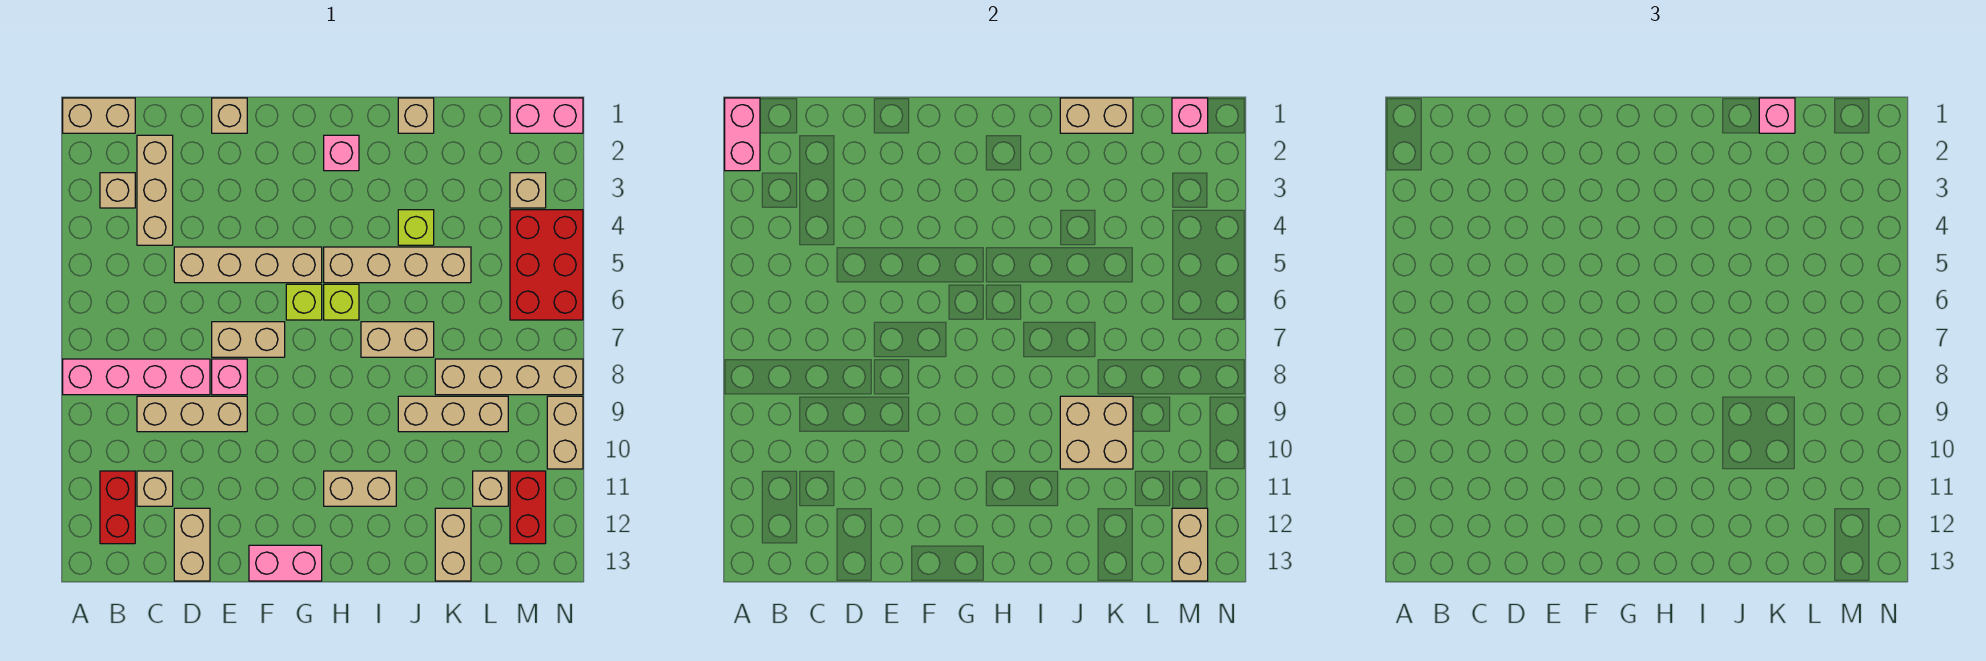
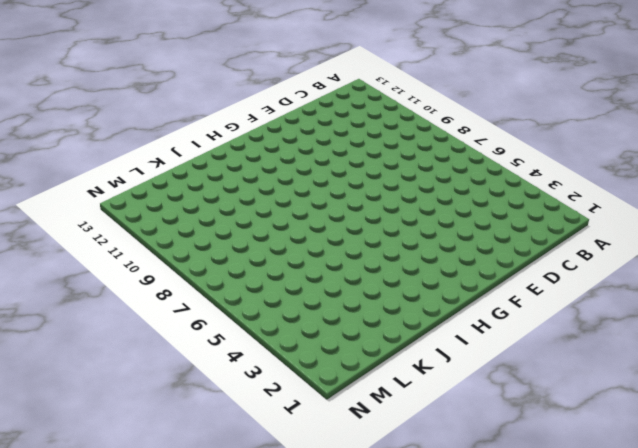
none -> tan brick A1:B1 level 1
none -> pink brick A8:D8 level 1
none -> tan brick B3 level 1
none -> red brick B11:B12 level 1

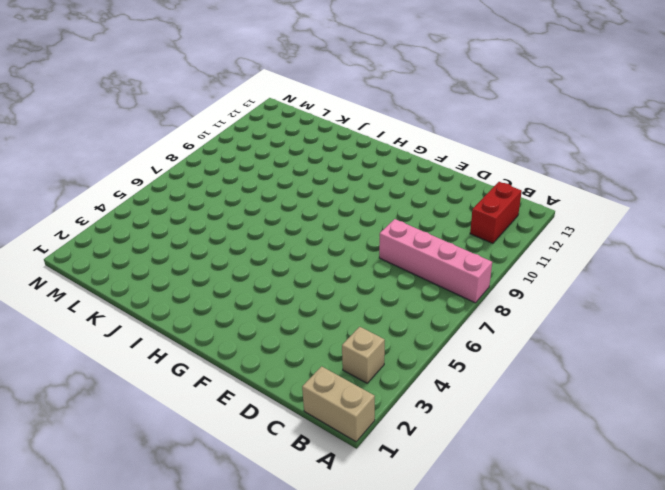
none -> tan brick C2:C4 level 1
none -> tan brick C9:E9 level 1
none -> tan brick C11 level 1
none -> tan brick D5:G5 level 1

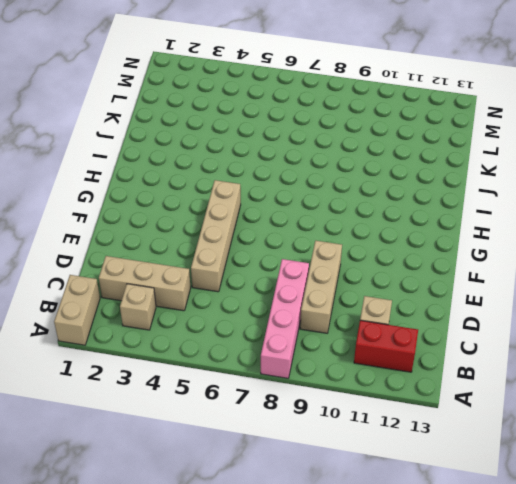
none -> tan brick D12:D13 level 1
none -> tan brick E1 level 1
none -> tan brick E7:F7 level 1
none -> pink brick E8 level 1

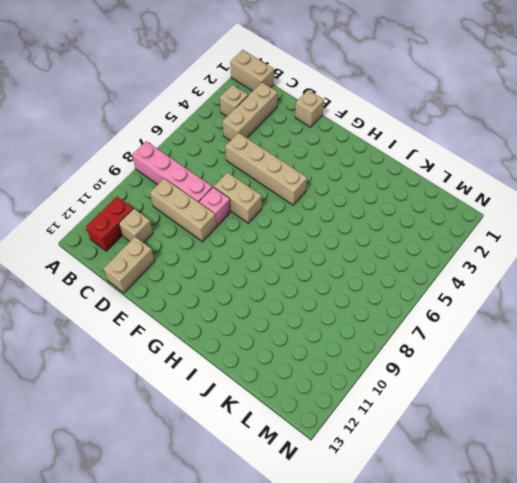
none -> pink brick F13:G13 level 1
none -> lime brick G6 level 1
none -> pink brick H2 level 1
none -> tan brick H5:K5 level 1

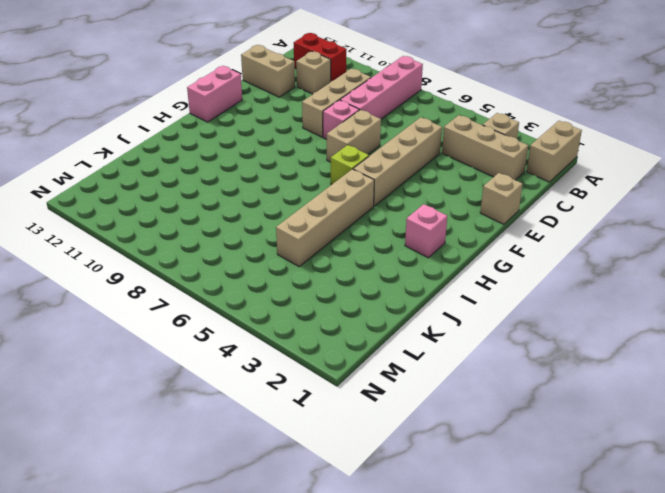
none -> lime brick H6 level 1
none -> tan brick H11:I11 level 1
none -> tan brick I7:J7 level 1
none -> tan brick J1 level 1

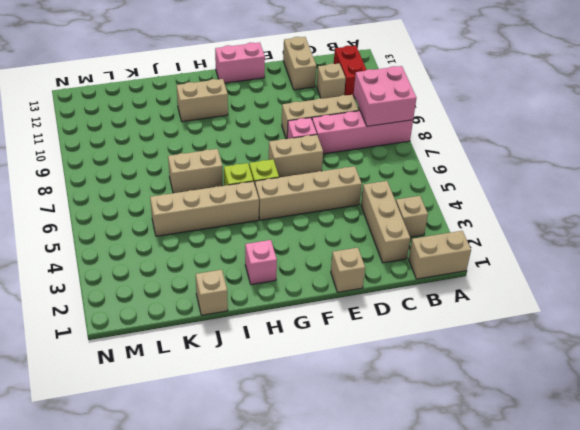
pink brick A8:B9 level 2 -> none
none -> lime brick J4 level 1
none -> tan brick J9:L9 level 1
none -> tan brick K8:N8 level 1
none -> tan brick K12:K13 level 1

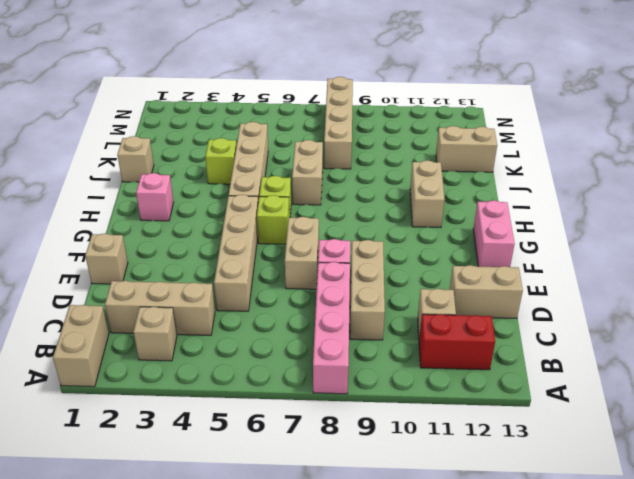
none -> tan brick J9:L9 level 1
none -> tan brick L11 level 1
none -> pink brick M1:N1 level 1
none -> tan brick M3 level 1

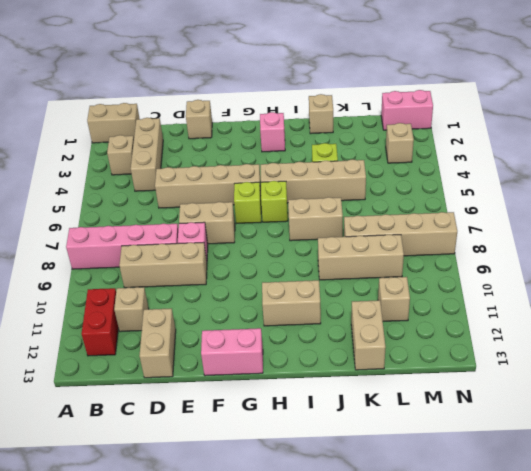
none -> red brick M4:N6 level 1
none -> red brick M11:M12 level 1
none -> tan brick N9:N10 level 1
none -> pink brick A1:A2 level 2

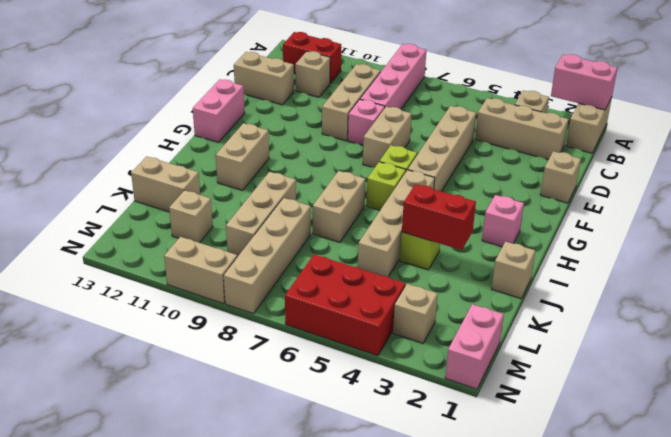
red brick J3:J4 level 2 -> red brick M11:M12 level 1
none -> tan brick J1:K1 level 2
none -> tan brick J9:K10 level 2
none -> pink brick M1 level 2
none -> tan brick M12:M13 level 2

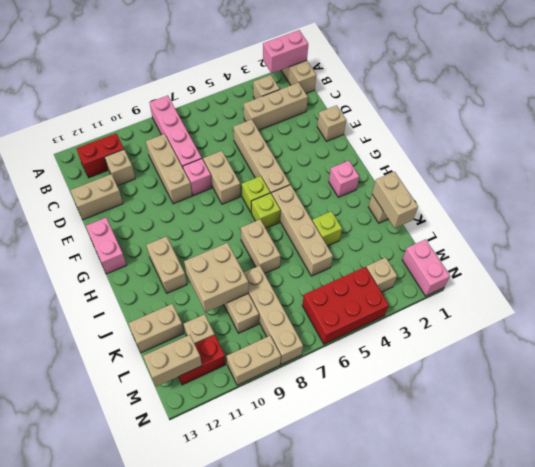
none -> pink brick M1 level 2
none -> pink brick K1 level 3

